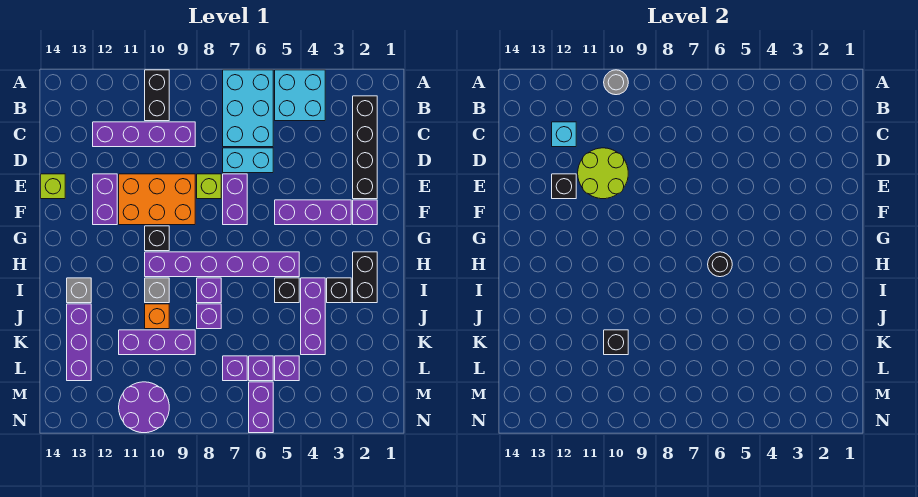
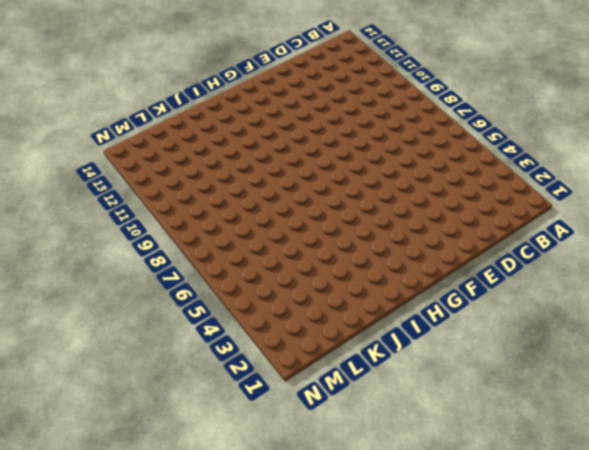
none -> cyan brick A4:B5 level 1
none -> cyan brick A6:C7 level 1
none -> black brick A10:B10 level 1
none -> black brick B2:E2 level 1

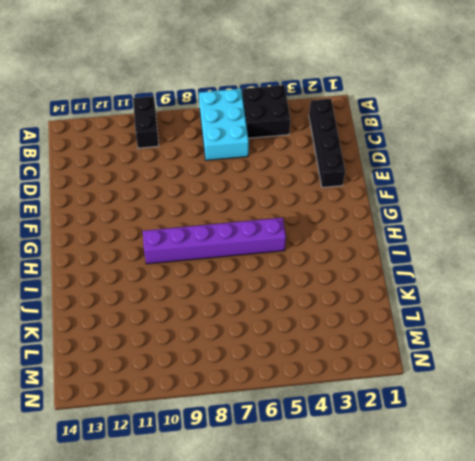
black brick A4:B5 level 1 -> cyan brick A4:B5 level 1
none -> purple brick C9:C12 level 1
none -> cyan brick D6:D7 level 1
none -> purple brick E7:F7 level 1
none -> lime brick E8 level 1

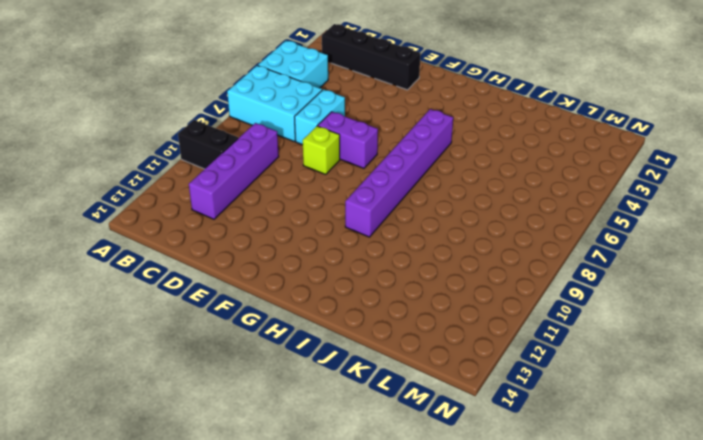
none -> orange brick E9:F11 level 1
none -> purple brick E12:F12 level 1
none -> lime brick E14 level 1
none -> purple brick F2 level 1

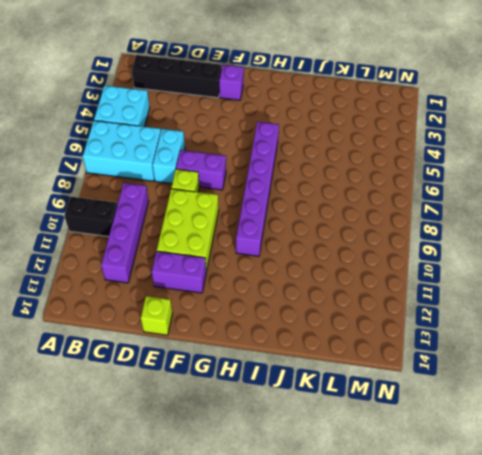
lime brick E9:F11 level 1 -> orange brick E9:F11 level 1
none -> purple brick F3:F5 level 1
none -> black brick G10 level 1
none -> black brick H2:I2 level 1
none -> black brick I3 level 1

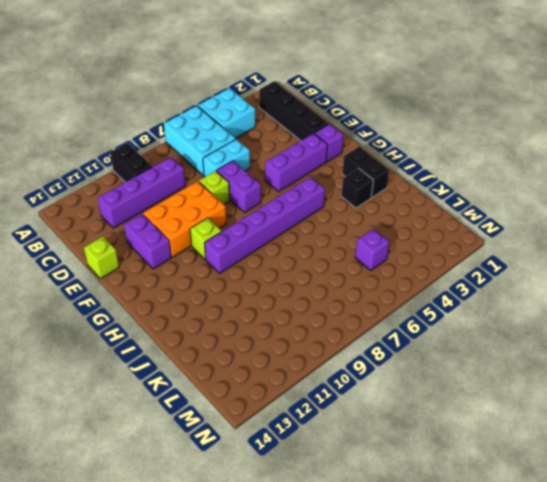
lime brick G10 level 1 -> black brick G10 level 1
none -> purple brick I4:K4 level 1
none -> black brick I5 level 1
none -> purple brick I8 level 1
none -> grey brick I10 level 1

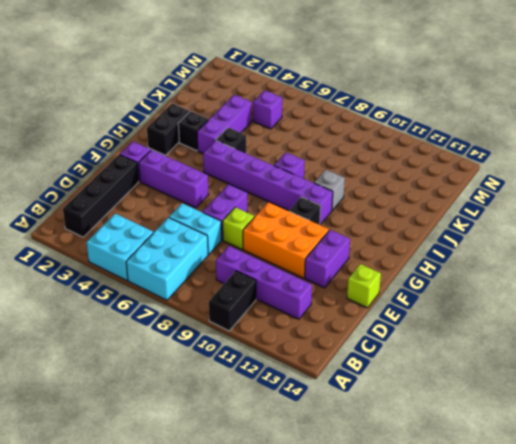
none -> grey brick I13 level 1
none -> purple brick J8 level 1
none -> orange brick J10 level 1
none -> purple brick J13:L13 level 1

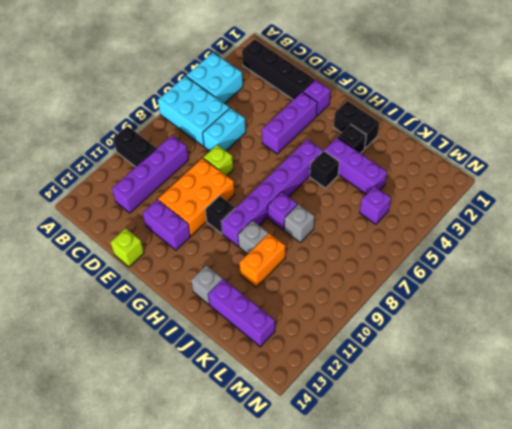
grey brick J8 level 1 -> purple brick J8 level 1
orange brick J10:J11 level 1 -> orange brick J10 level 1
none -> purple brick E7:F7 level 1
none -> purple brick K9:K11 level 1
none -> purple brick L6 level 1
none -> purple brick L7 level 1

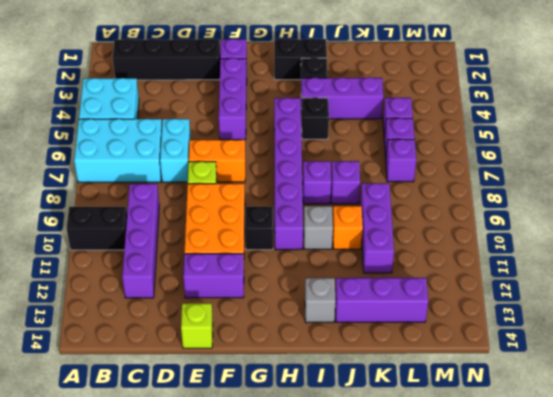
orange brick E7:F7 level 1 -> purple brick E7:F7 level 1
none -> purple brick M6:N6 level 1
none -> purple round brick M10:N11 level 1
none -> grey round brick A10 level 2
none -> cyan brick C12 level 2

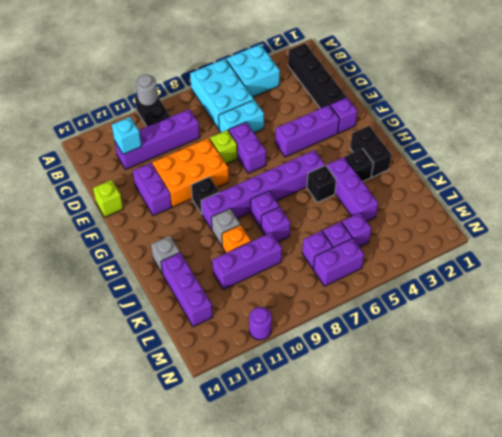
purple brick M6:M7 level 1 -> purple brick M6:N6 level 1
purple round brick N11 level 1 -> purple round brick M10:N11 level 1
none -> lime round brick D10:E11 level 2
none -> black brick E12 level 2
none -> black round brick H6 level 2
none -> black brick K10 level 2

